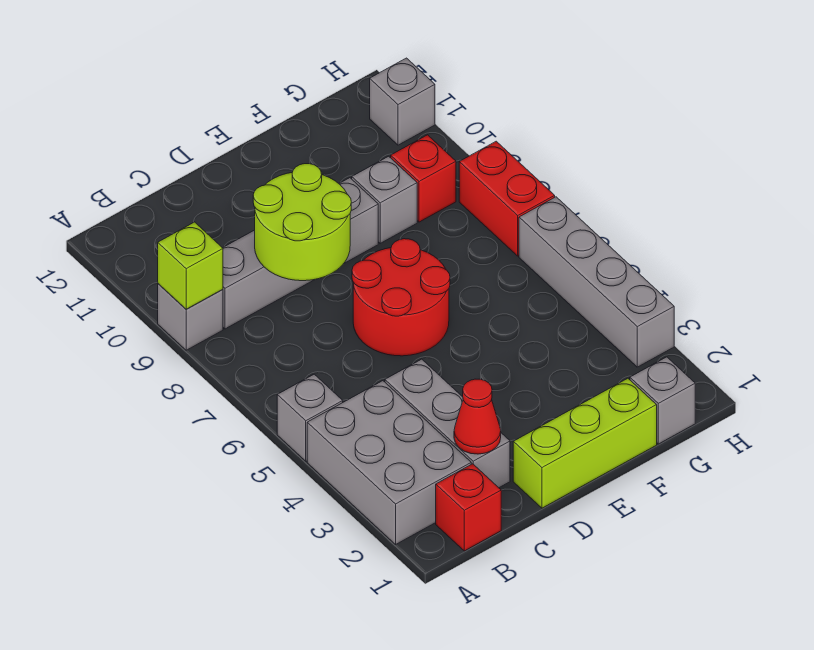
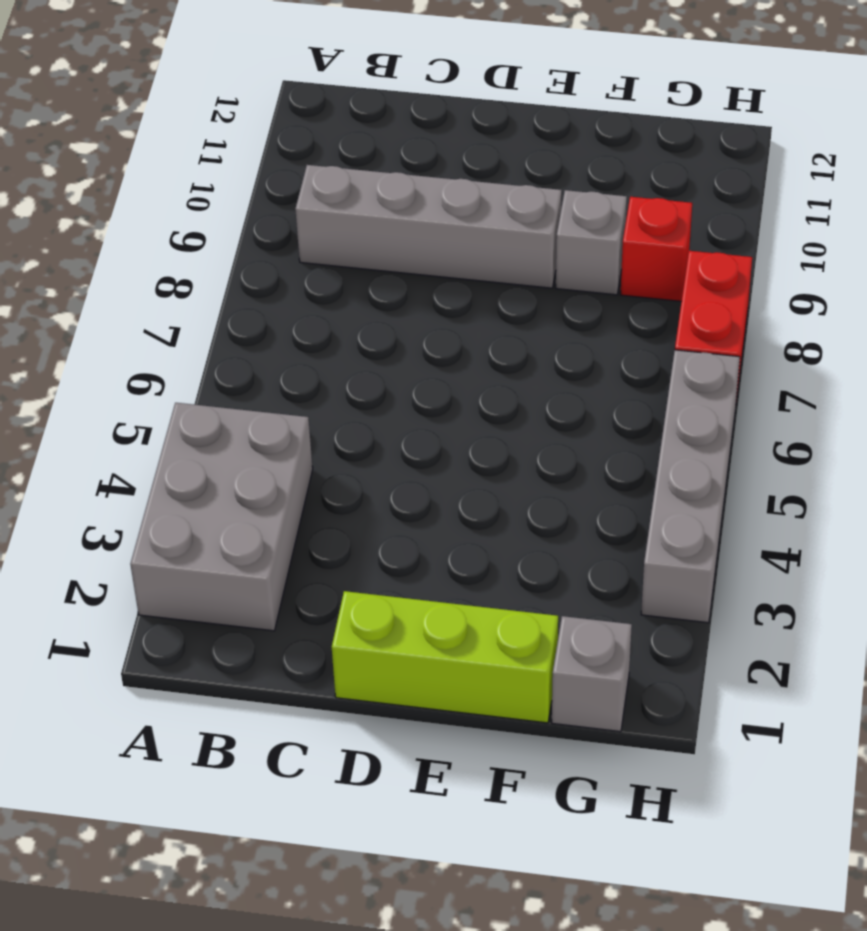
none -> grey brick A5 level 1
none -> grey brick A9 level 1
none -> red brick B1 level 1

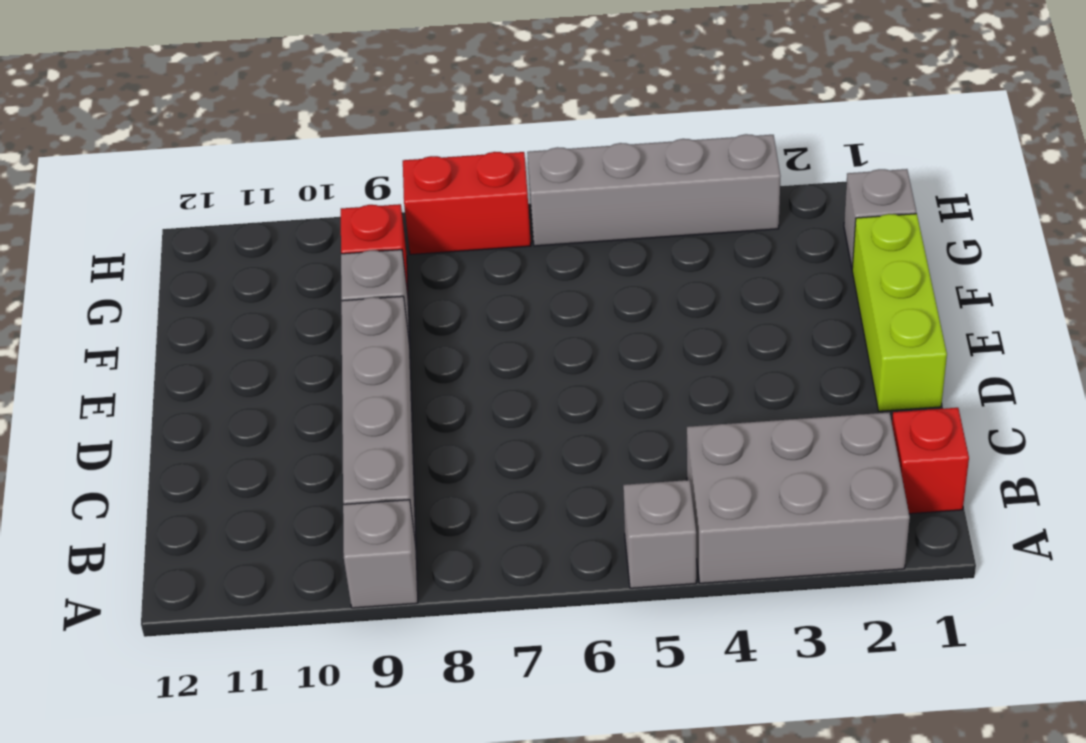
none -> grey brick C2:C4 level 1
none -> red round brick D6:E7 level 1
none -> grey brick H11 level 1

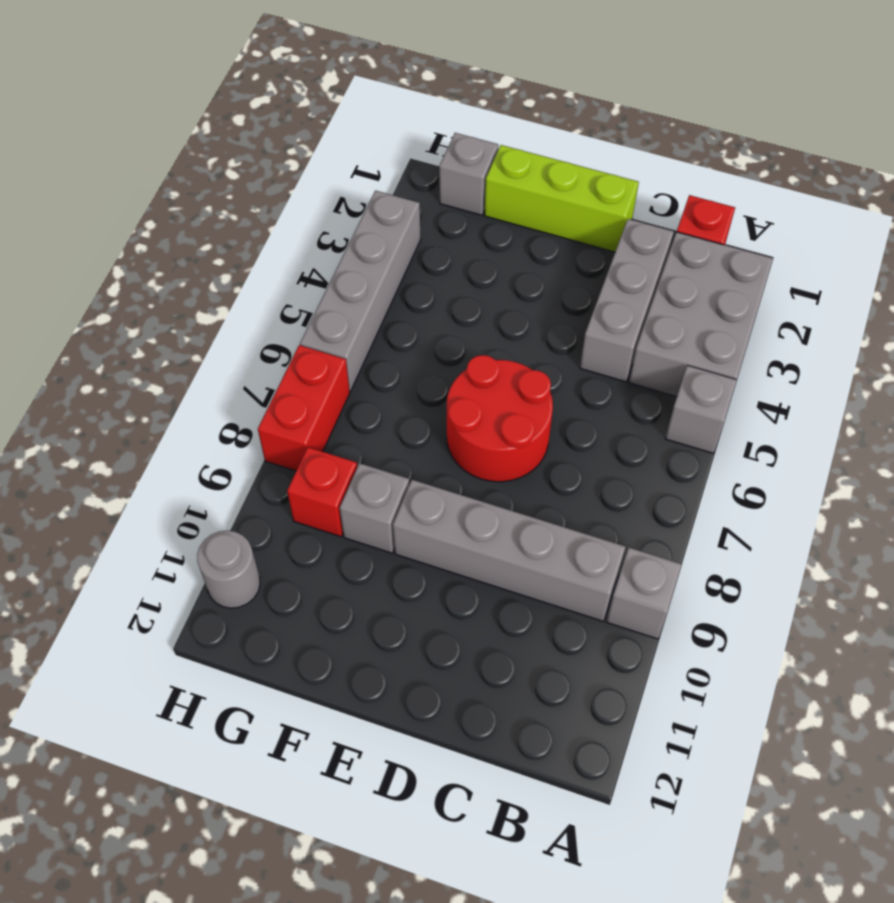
grey round brick H11 level 1 -> grey brick H11 level 1
none -> lime brick A9 level 2
none -> red cone C2 level 2
none -> lime round brick C8:D9 level 2

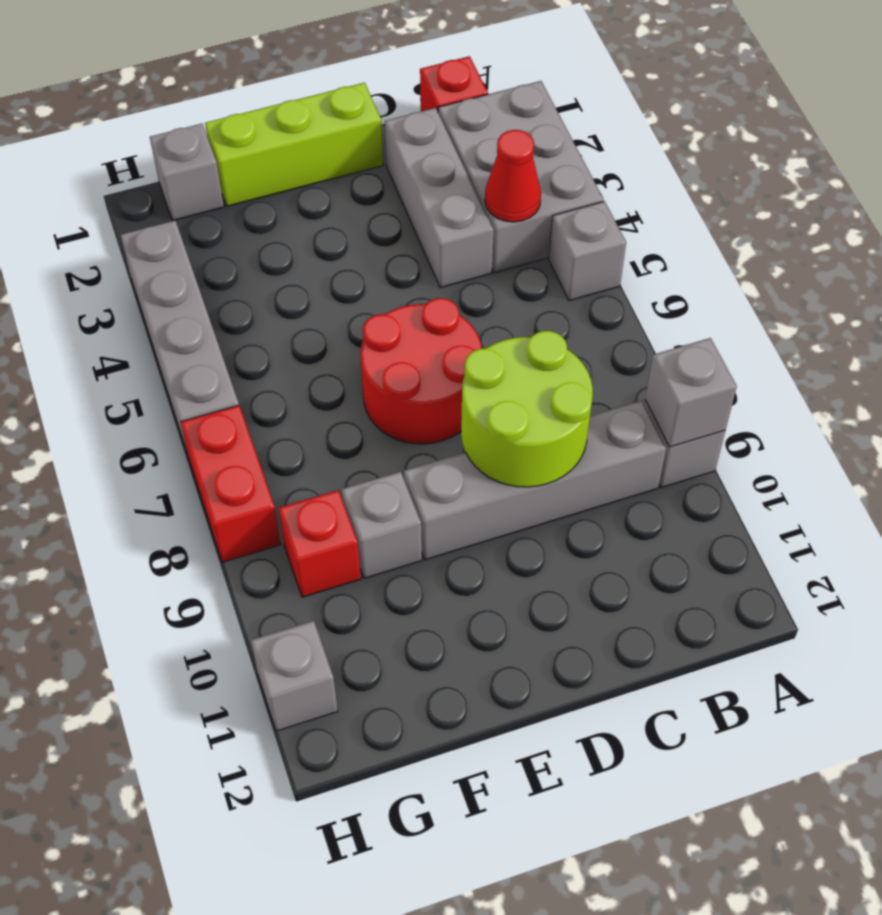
grey brick A9 level 2 -> lime brick A9 level 2
red cone B4 level 2 -> red cone C2 level 2

